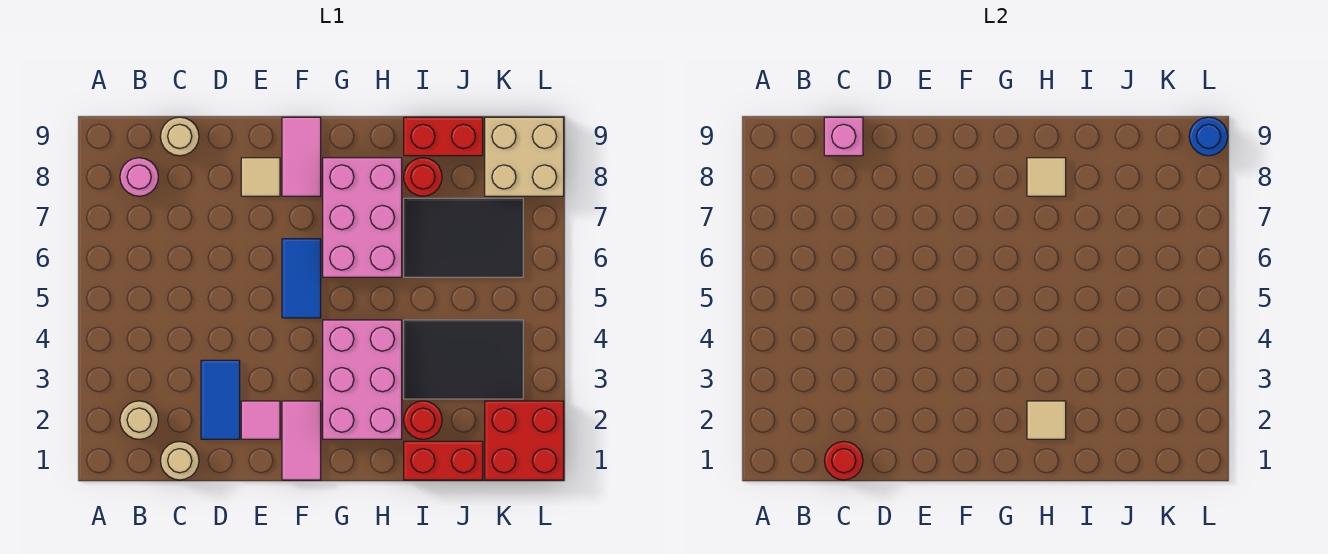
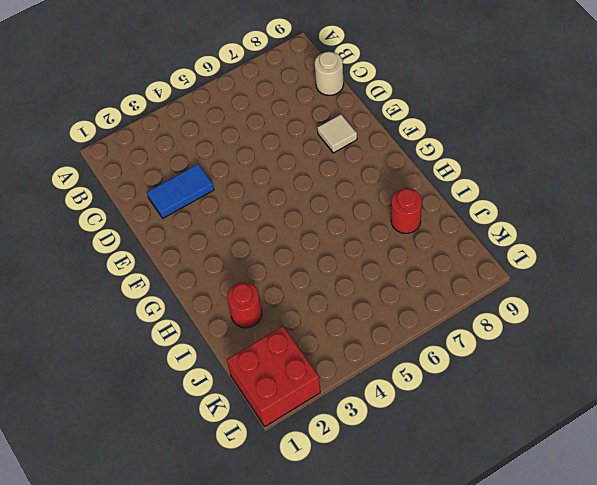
none -> tan round brick B2 level 1
none -> pink round brick B8 level 1
none -> tan round brick C1 level 1

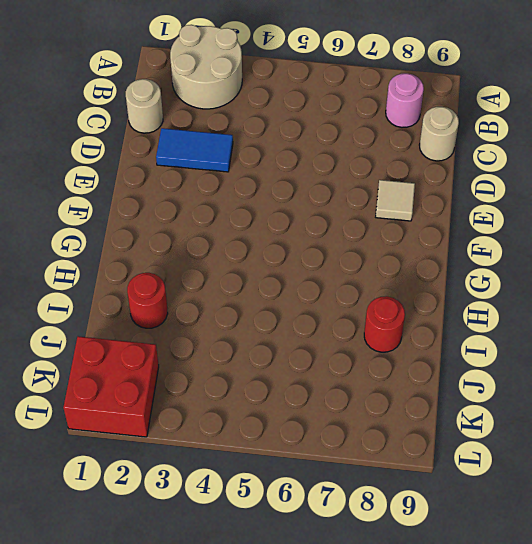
tan round brick A2:B3 level 1 -> tan round brick B2 level 1
none -> pink tile E2 level 1
none -> pink tile F1:F2 level 1
none -> blue tile F5:F6 level 1

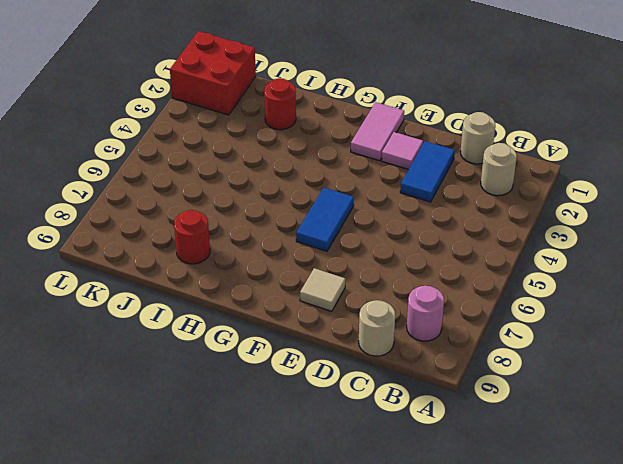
none -> pink tile F8:F9 level 1
none -> pink brick G2:H4 level 1
none -> pink brick G6:H8 level 1

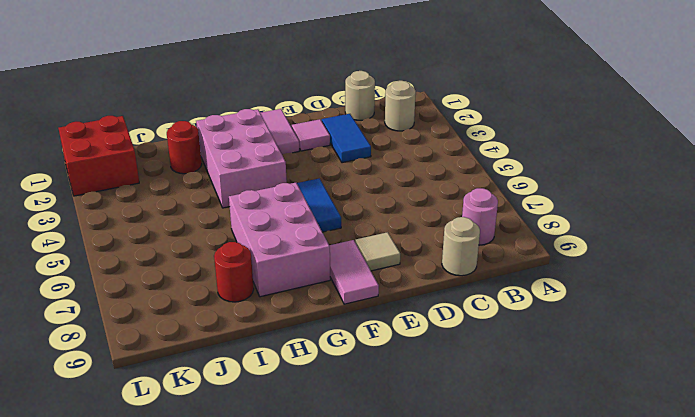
none -> red brick I1:J1 level 1
none -> black tile I3:K4 level 1
none -> black tile I6:K7 level 1

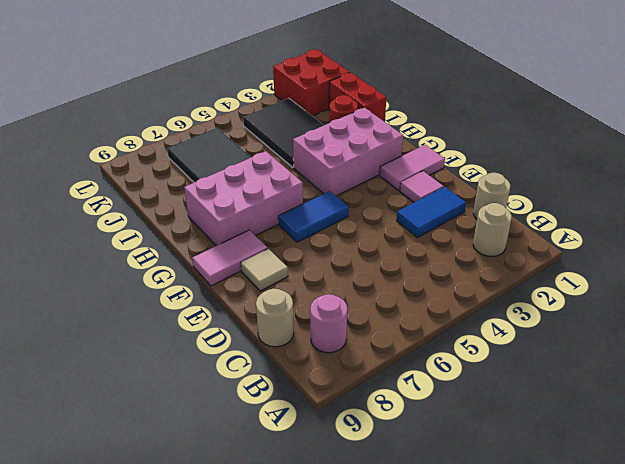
none -> red round brick I8 level 1
none -> red brick I9:J9 level 1
none -> tan brick K8:L9 level 1

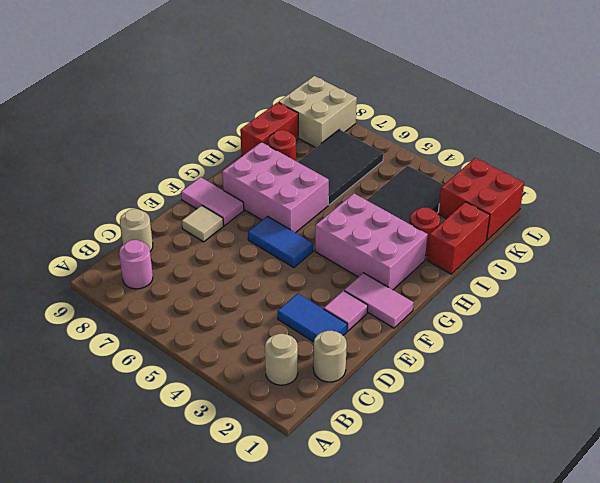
none -> red round brick C1 level 2
none -> pink brick C9 level 2
none -> tan tile H2 level 2

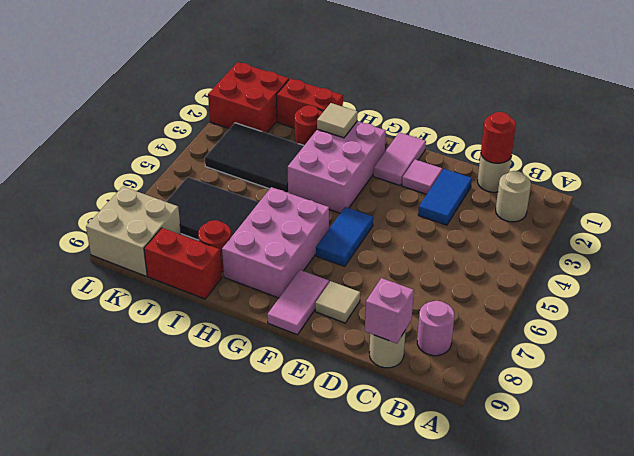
none -> tan tile H8 level 2
none -> blue round brick L9 level 2

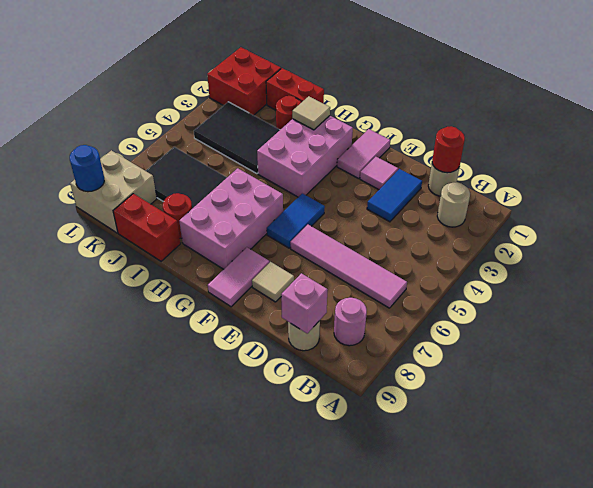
pink tile B6:E6 level 1 -> none
none -> tan tile H8 level 2

